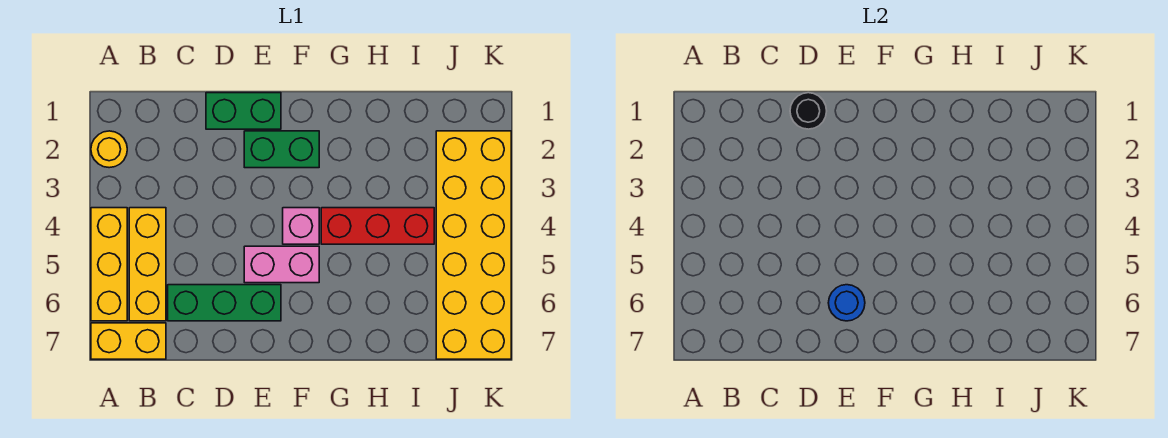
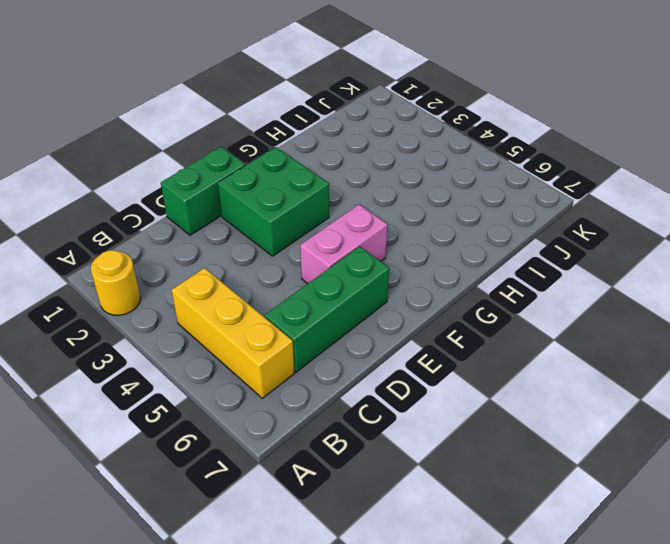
green brick E2:F3 level 1 -> green brick E2:F2 level 1
none -> yellow brick A4:A6 level 1
none -> yellow brick A7:B7 level 1
none -> pink brick F4 level 1

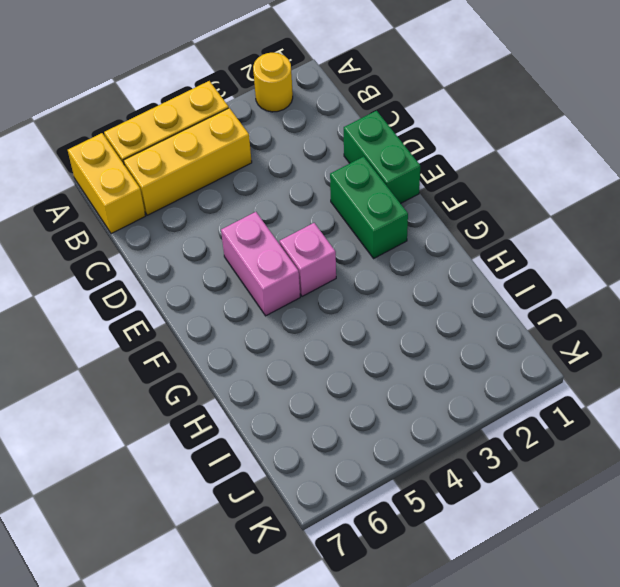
none -> green brick C6:E6 level 1
none -> red brick G4:I4 level 1
none -> yellow brick J2:K7 level 1

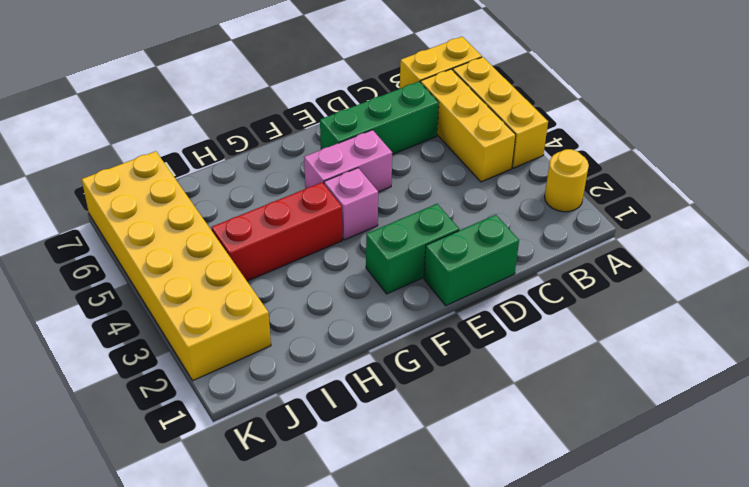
none -> black round brick D1 level 2
none -> blue round brick E6 level 2

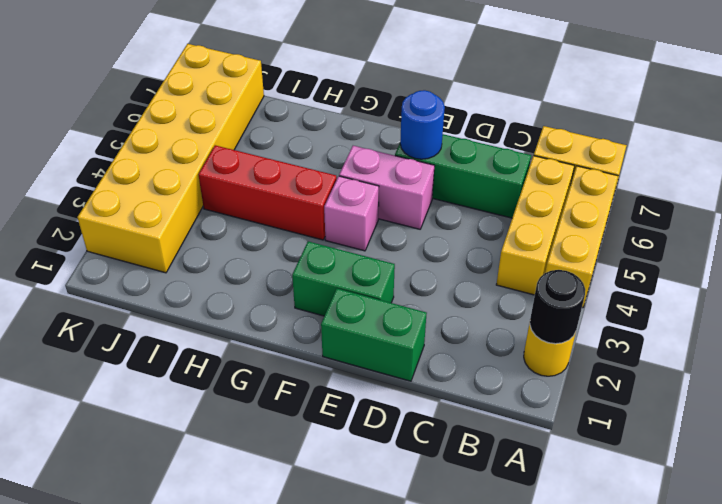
black round brick A2 level 2 -> black round brick D1 level 2

